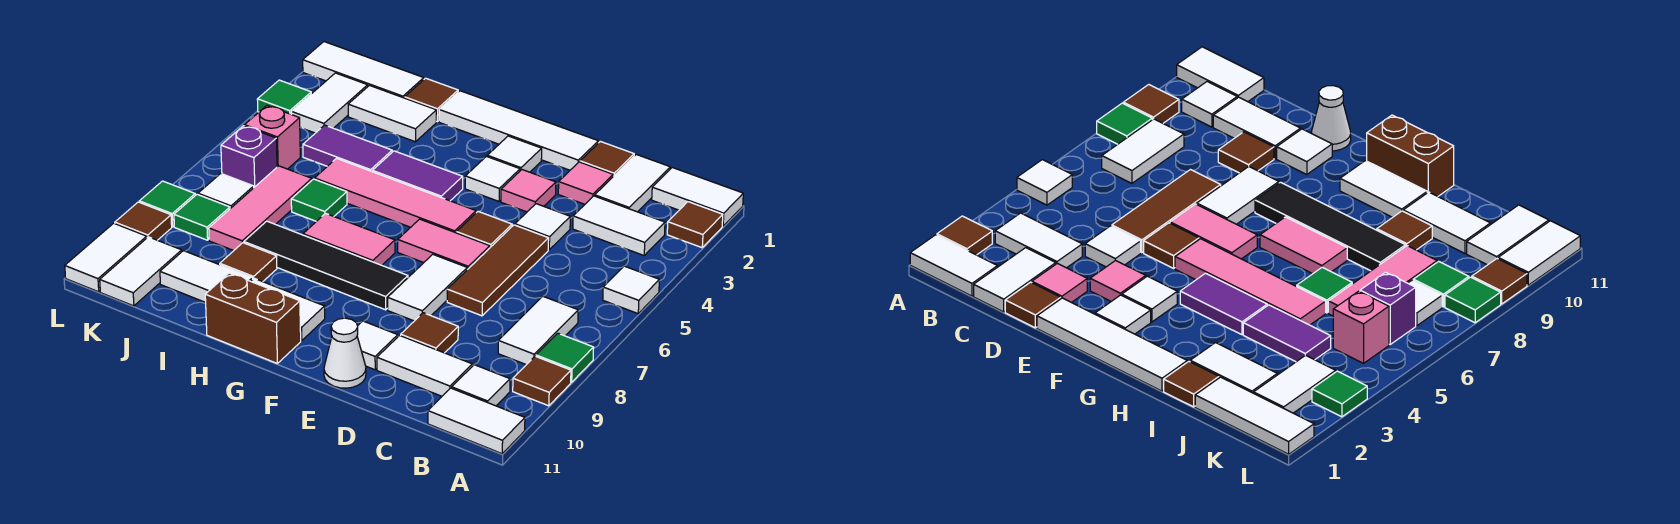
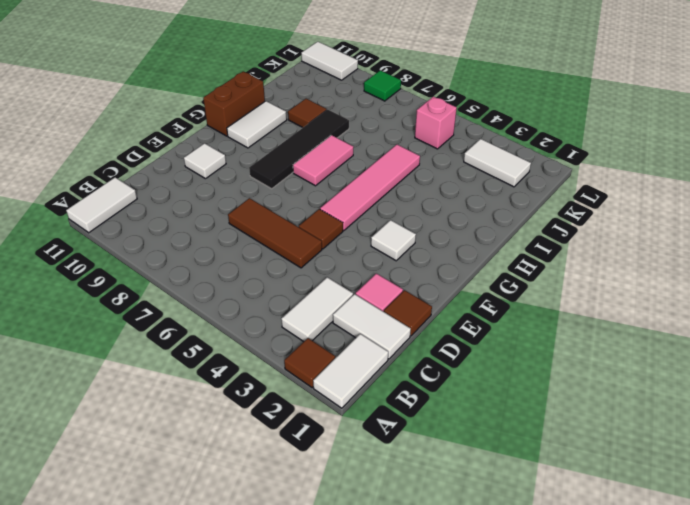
none -> white tile A5 level 1
none -> green tile A8 level 1
none -> brown tile A9 level 1
none -> white tile B7:B8 level 1

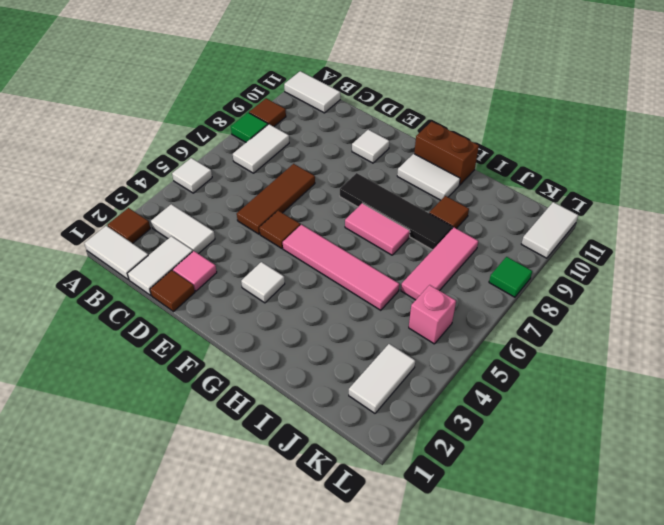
none -> white tile B10 level 1
none -> white tile C10:D10 level 1
none -> white tile D4 level 1
none -> brown tile D9 level 1

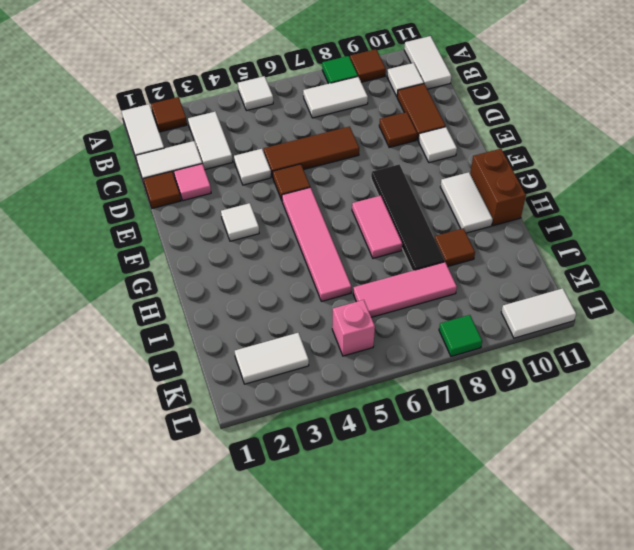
brown tile C10:D10 level 1 -> white tile C10:D10 level 1
none -> white tile E1:H1 level 1
none -> pink tile E3 level 1
none -> pink tile E6:F6 level 1
none -> white tile E7:E8 level 1

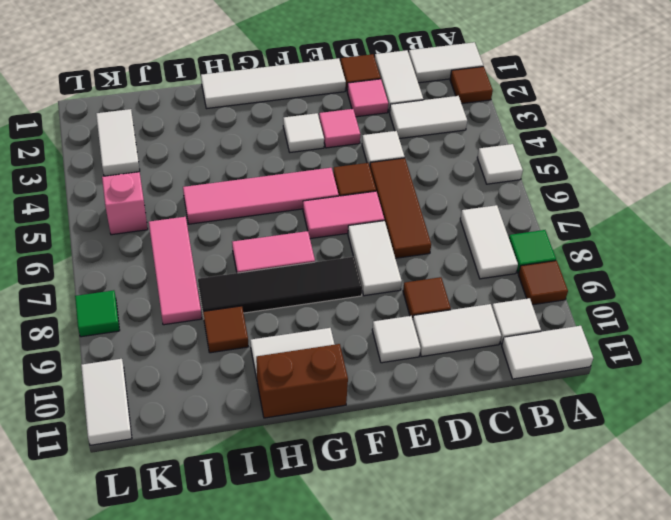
none -> white cone E11 level 1
none -> white tile F2 level 1
none -> purple tile G4:H4 level 1
none -> brown tile I1 level 1

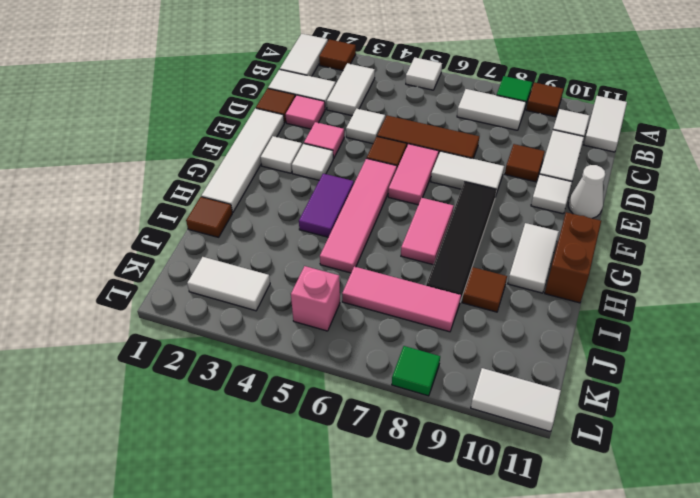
none -> white tile I2:J2 level 1
none -> purple tile I4:J4 level 1
none -> green tile I6 level 1
none -> white tile I10:J10 level 1

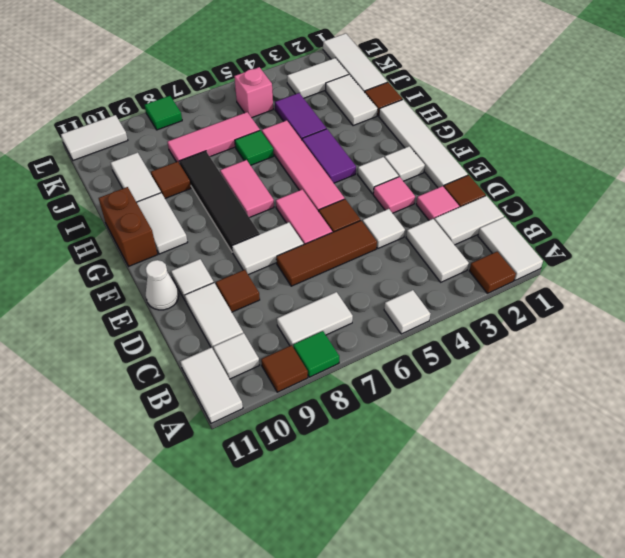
none -> purple brick K6 level 1
none -> white tile K7 level 1
none -> green tile K8 level 1
none -> white tile K10:K11 level 1

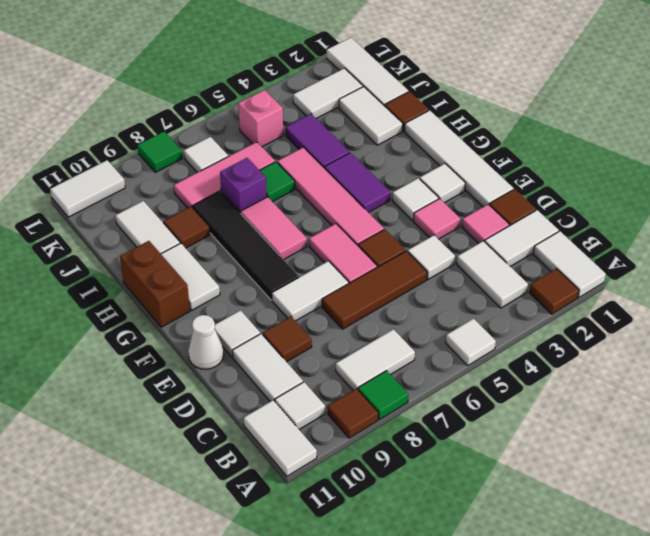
purple brick I7 level 1 -> purple brick K6 level 1
none -> green tile K8 level 1
none -> white tile K10:K11 level 1
none -> green tile L3 level 1
none -> brown tile L9 level 1

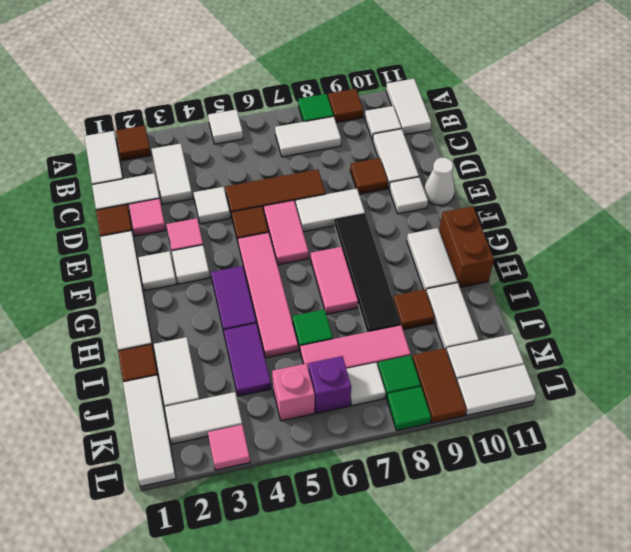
brown tile K9:L9 level 1 -> brown tile L9 level 1
pink tile L3 level 1 -> green tile L3 level 1

